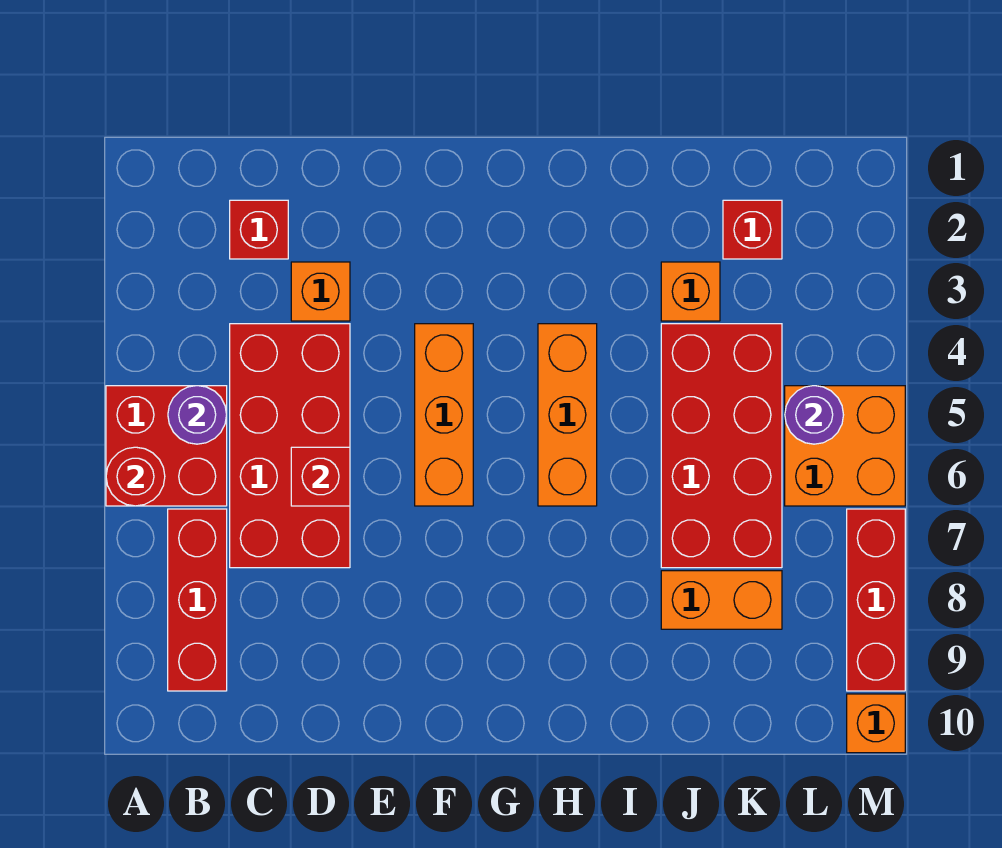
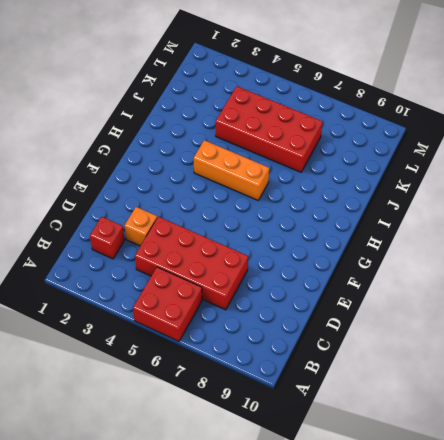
none -> red brick B7:B9 level 1
none -> orange brick F4:F6 level 1
none -> orange brick J3 level 1

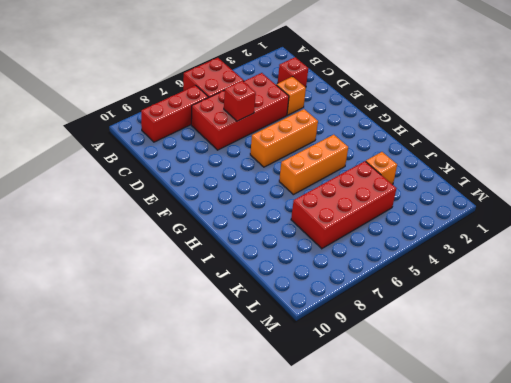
none -> orange brick J8:K8 level 1
none -> red brick K2 level 1
none -> orange brick L5:M6 level 1

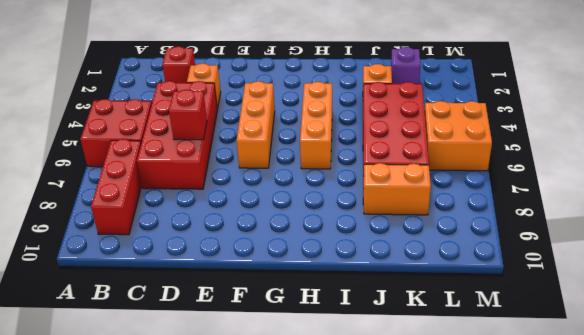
purple brick K2 level 1 -> red brick K2 level 1
none -> red brick M7:M9 level 1
none -> orange brick M10 level 1
none -> red round brick A6 level 2

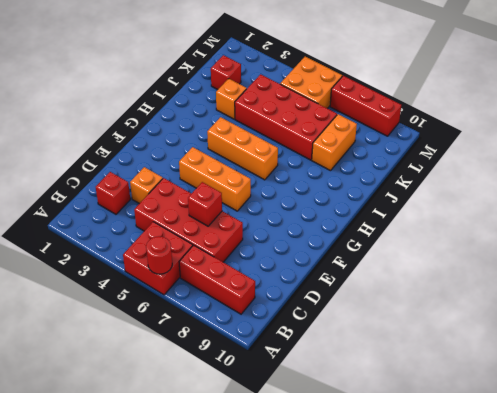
none -> orange brick M10 level 1
none -> purple round brick B5 level 2
none -> purple round brick L5 level 2

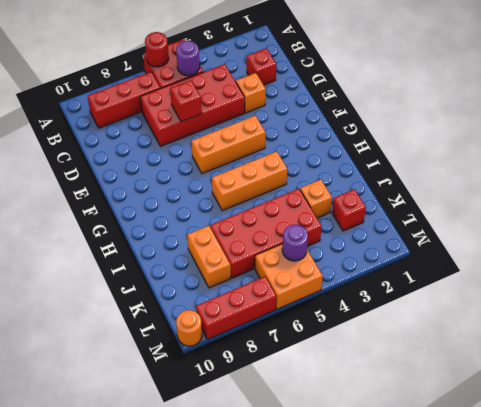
orange round brick M10 level 1 -> orange brick M10 level 1

